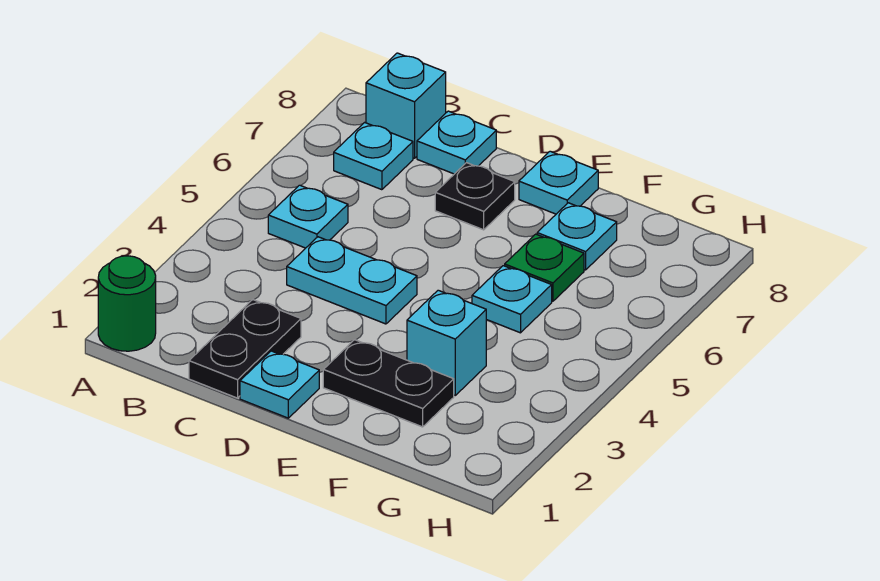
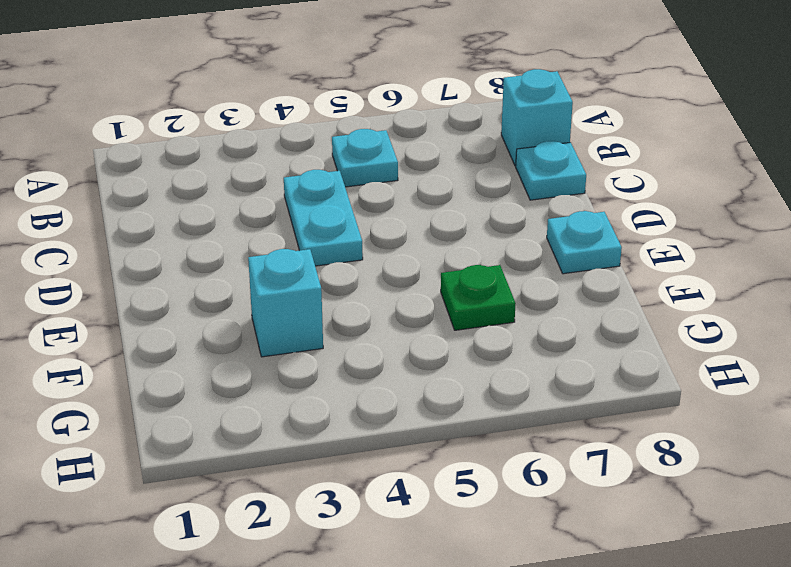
none -> green round brick A1 level 1
none -> cyan plate B7 level 1
none -> black plate C1:C2 level 1

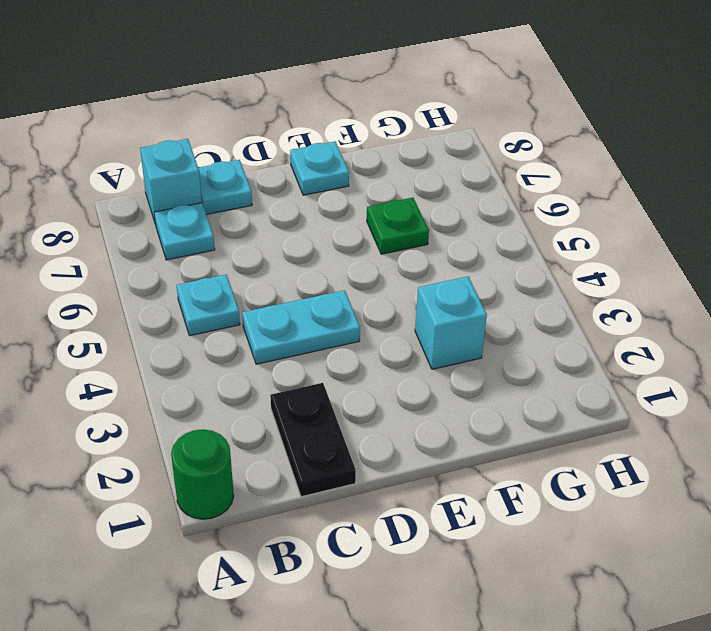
none -> cyan plate D1 level 1
none -> black plate D7 level 1
none -> black plate E2:F2 level 1

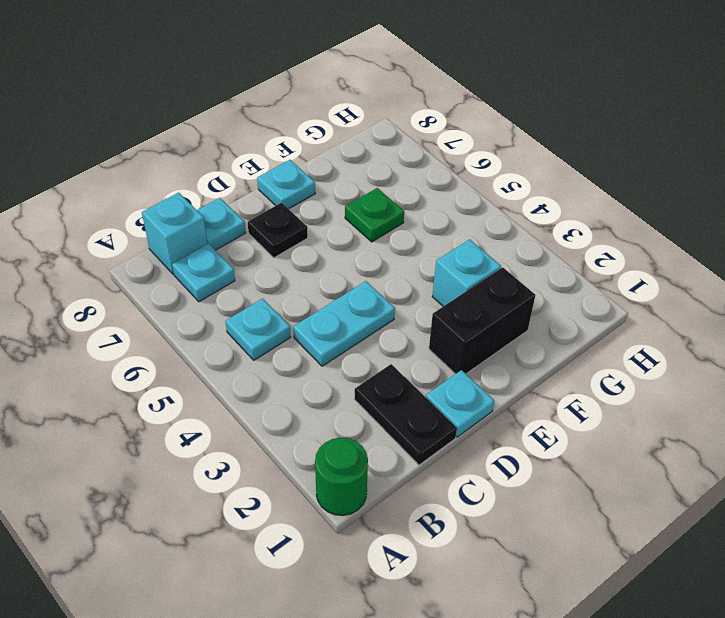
black brick E2:F2 level 1 -> black plate E2:F2 level 1
none -> cyan plate F5 level 1
none -> cyan plate F7 level 1

